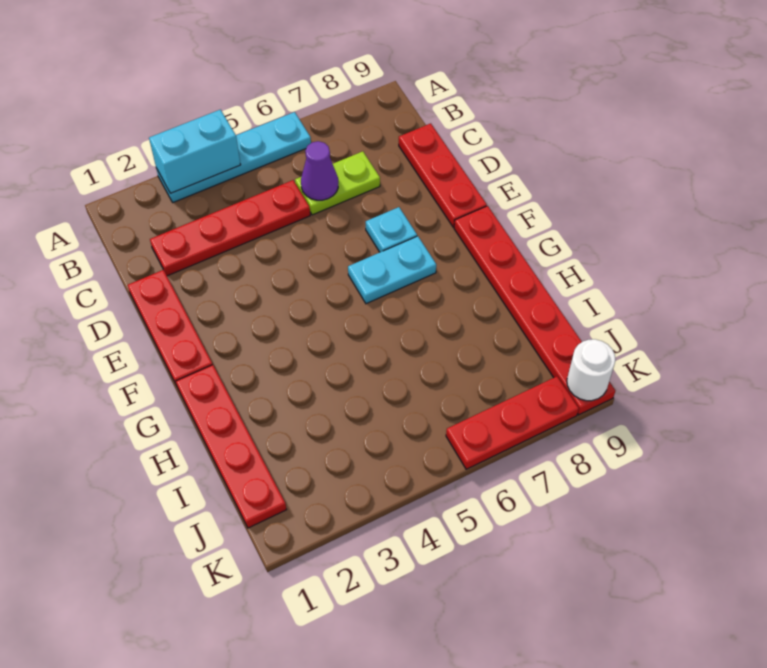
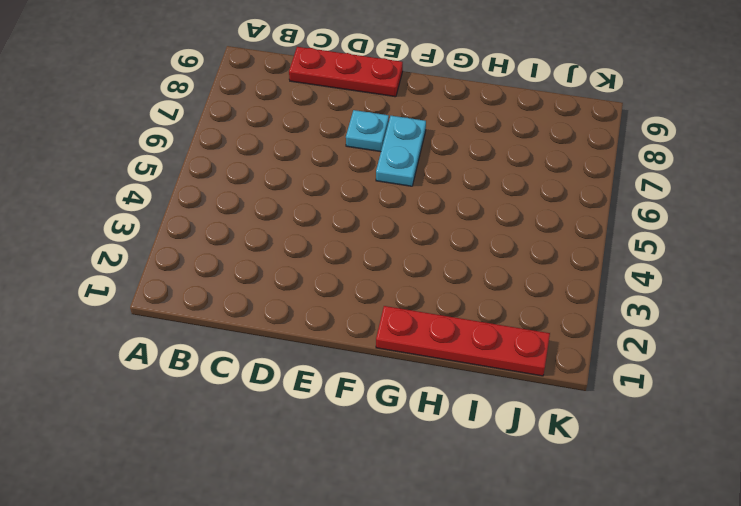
none -> cyan plate A3:A6 level 1
none -> red plate C2:C5 level 1
none -> lime plate C6:C7 level 1

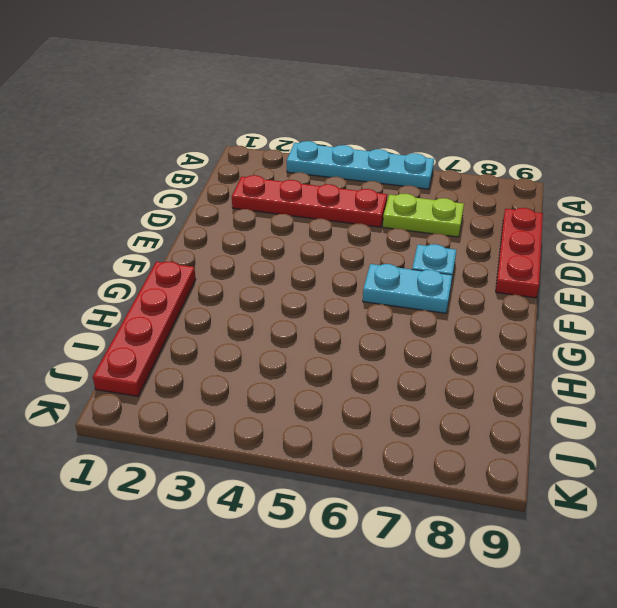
none -> red plate D1:F1 level 1
none -> red plate F9:K9 level 1
none -> red plate K6:K8 level 1

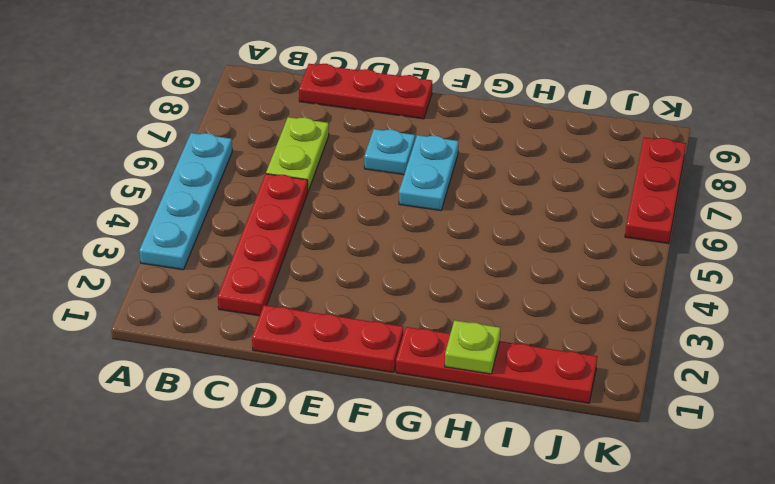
lime plate H1 level 2 -> none
none -> red plate F9:K9 level 1
none -> cyan brick A3:A4 level 2
none -> purple cone C6 level 2

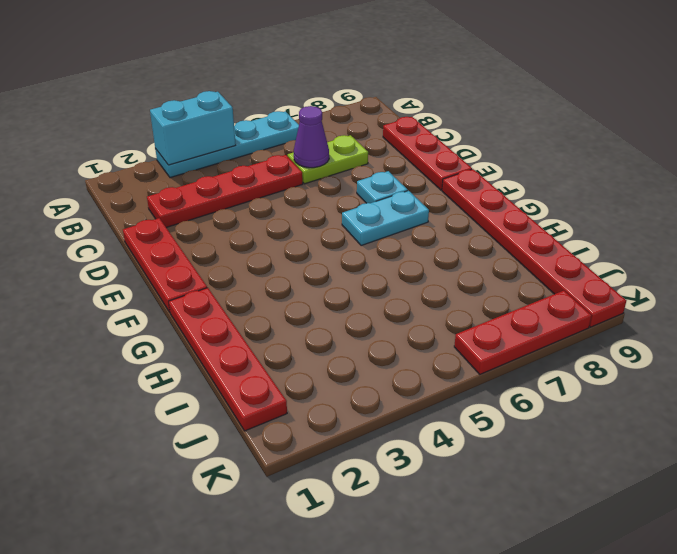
none -> white round brick K9 level 2

